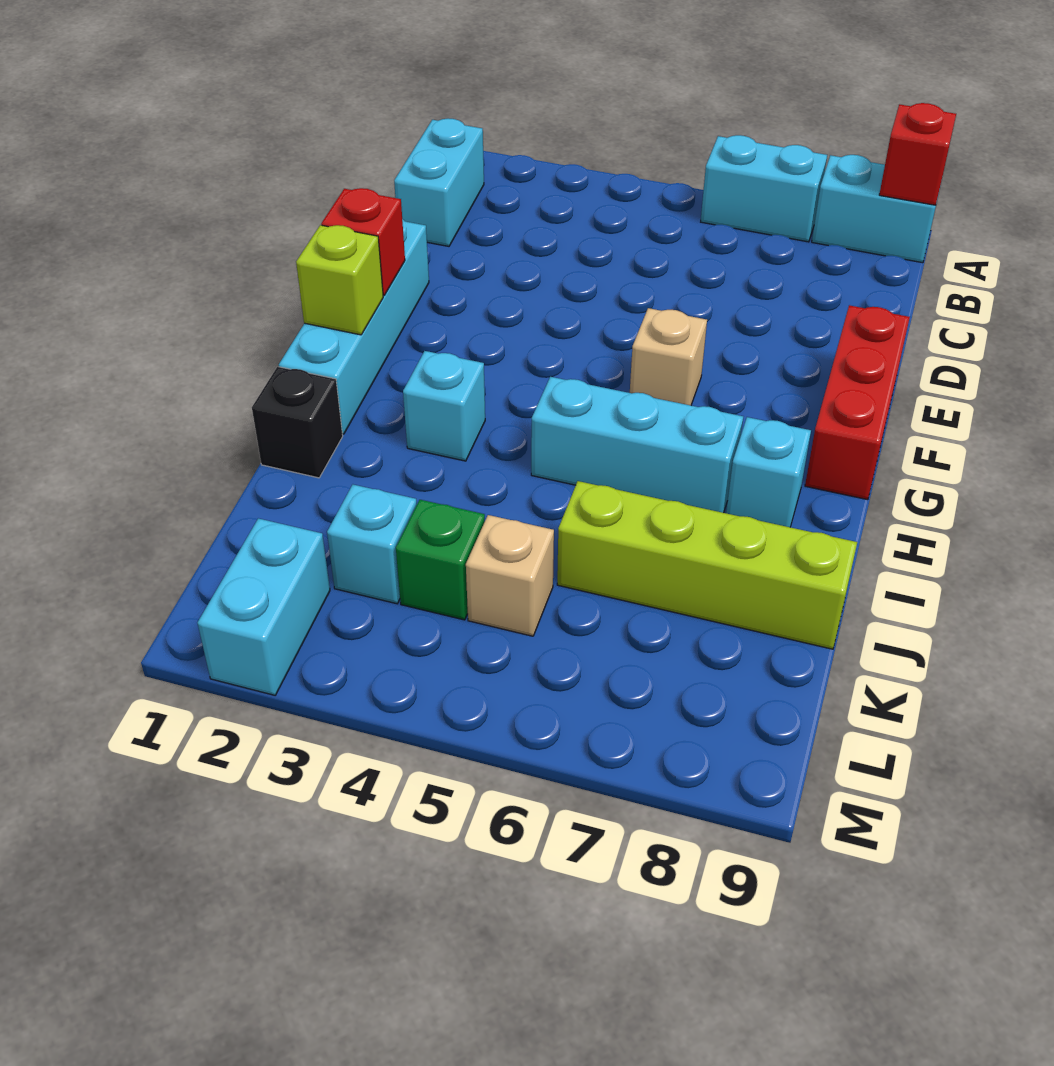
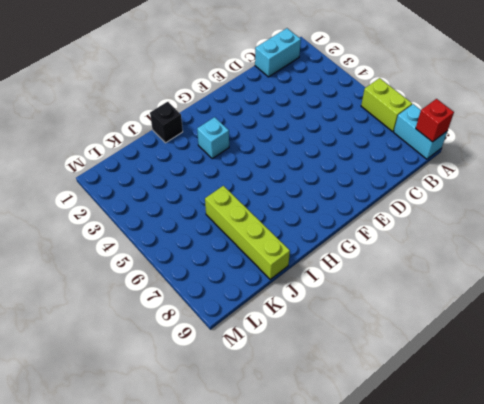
lime brick A6:A7 level 1 -> cyan brick A6:A7 level 1
none -> cyan brick E1:H1 level 1
none -> red brick E9:G9 level 1
none -> tan brick F6 level 1

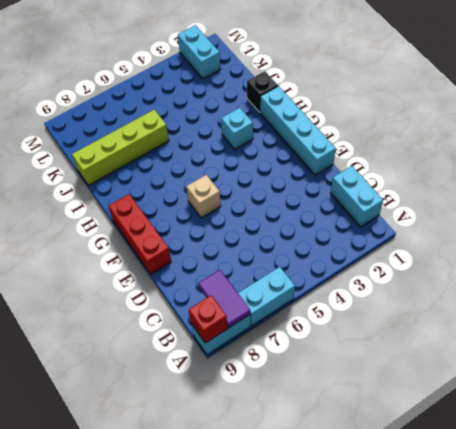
purple tile A8:B8 level 2 -> none
none -> cyan brick H5:H7 level 1
none -> cyan brick H8 level 1
none -> cyan brick K3 level 1

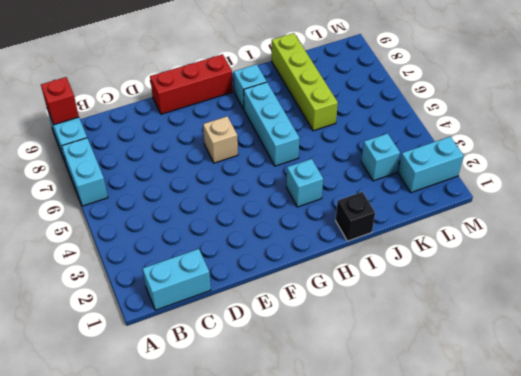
none -> cyan brick E1:H1 level 1
none -> green brick K4 level 1
none -> tan brick K5 level 1

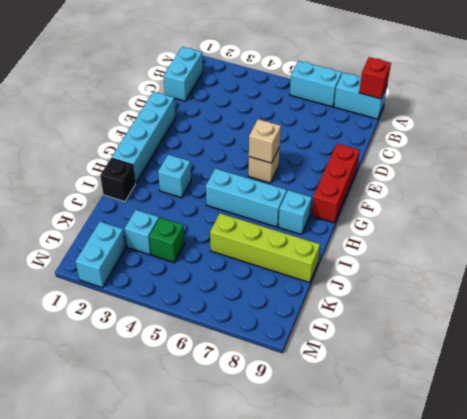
tan brick F6 level 2 -> tan brick K5 level 1
none -> red brick F1 level 2
none -> lime brick G1 level 2

